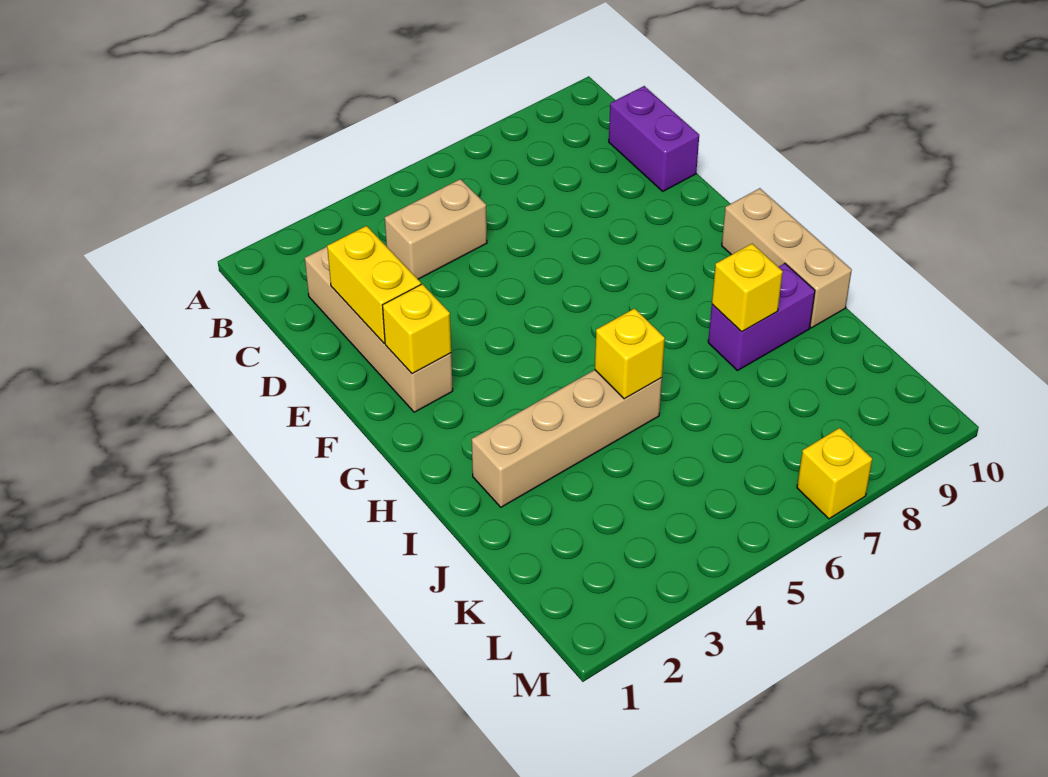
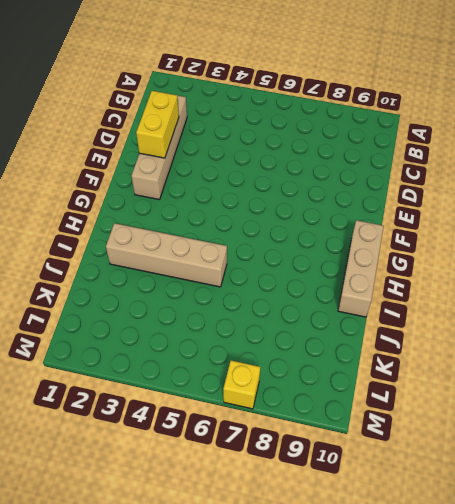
none -> tan brick C4:C5 level 1
none -> purple brick C10:D10 level 1

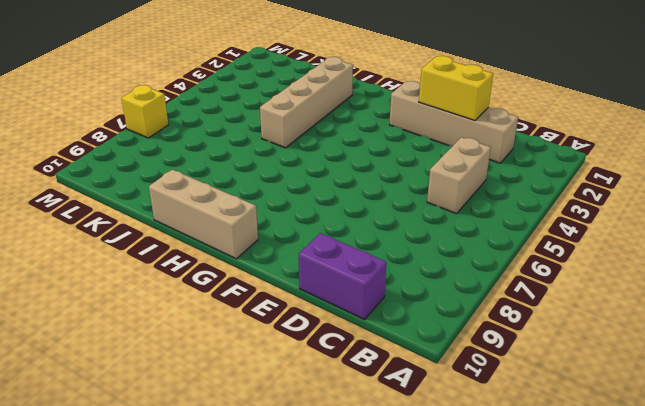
none -> purple brick I8:I9 level 1
none -> yellow brick F2 level 2

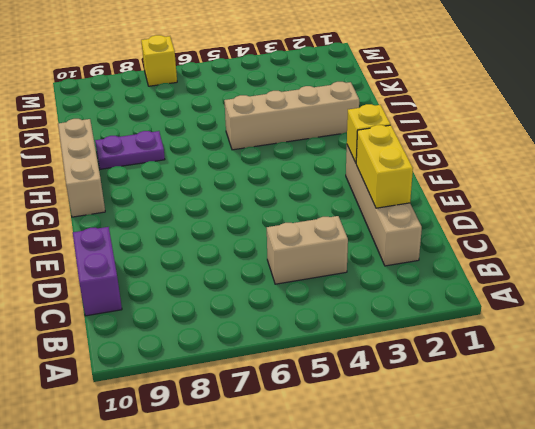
purple plate I8:I9 level 1 -> purple brick I8:I9 level 1
none -> yellow brick I5 level 2
none -> yellow brick I8 level 2

